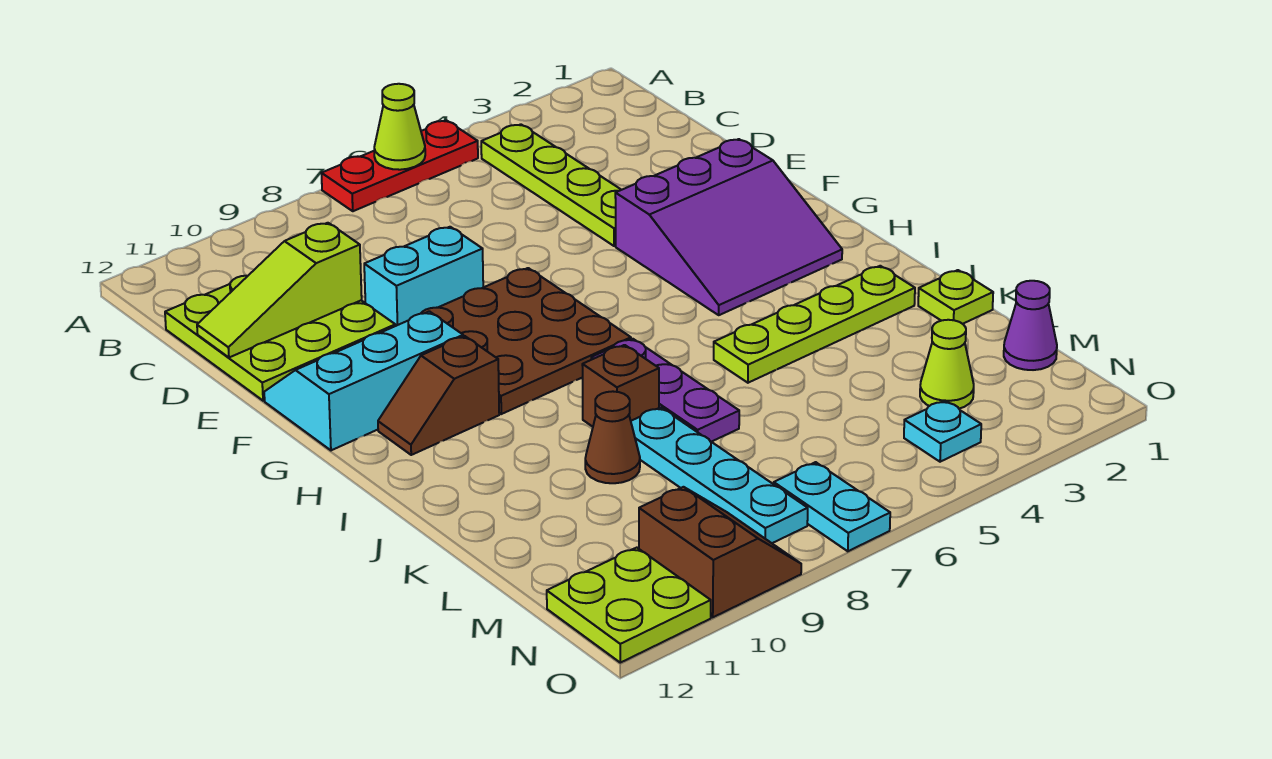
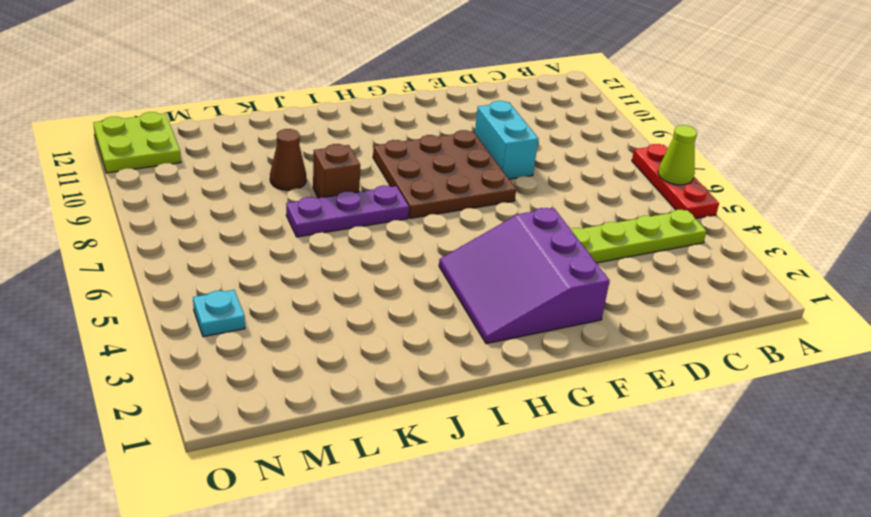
none -> lime plate C10:E12 level 1
none -> cyan slope F10:G12 level 1 top G
none -> brown slope H10:H11 level 1 top 10

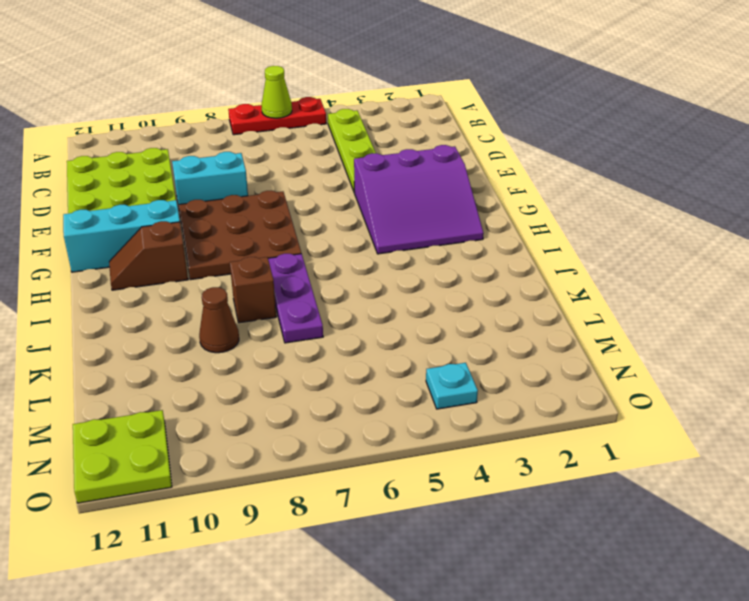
none -> lime plate J2:J5 level 1
none -> lime plate K1 level 1
none -> cyan plate K8:N8 level 1

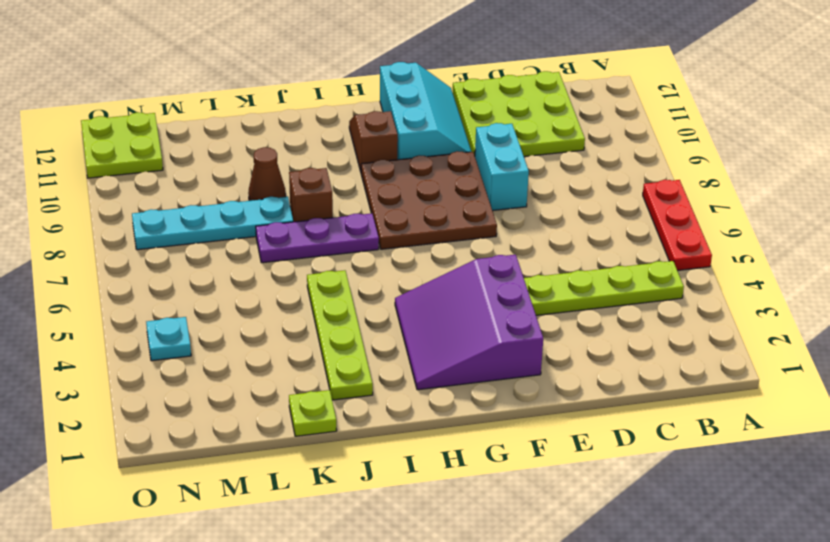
none -> purple cone M1 level 1
none -> lime cone M3 level 1
none -> cyan plate N7:O7 level 1

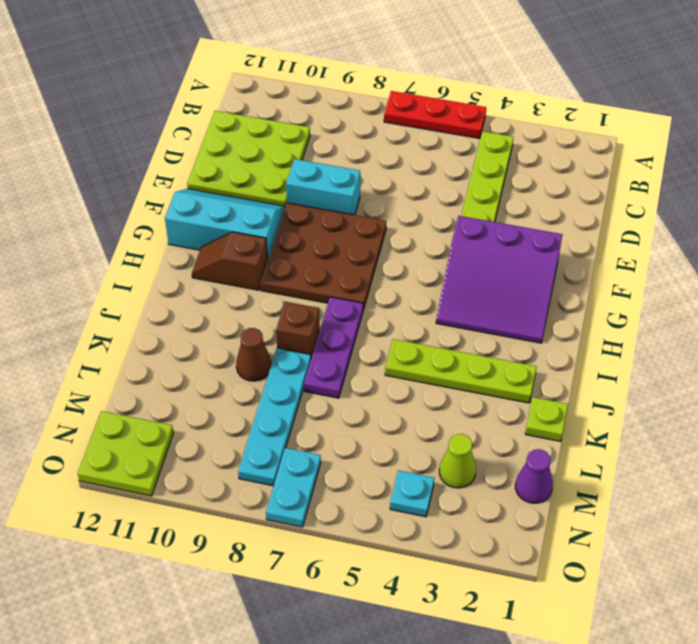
none -> brown slope N9:O10 level 1 top 10
none -> lime cone A6 level 2
none -> lime slope D10:D12 level 2 top 10

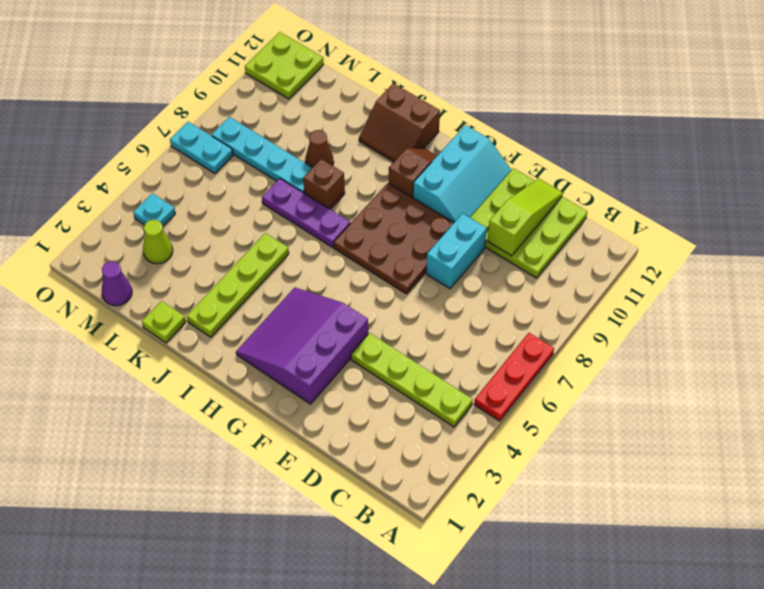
brown slope I11:J12 level 1 top 12 -> brown slope N9:O10 level 1 top 10
none -> lime cone A6 level 2

